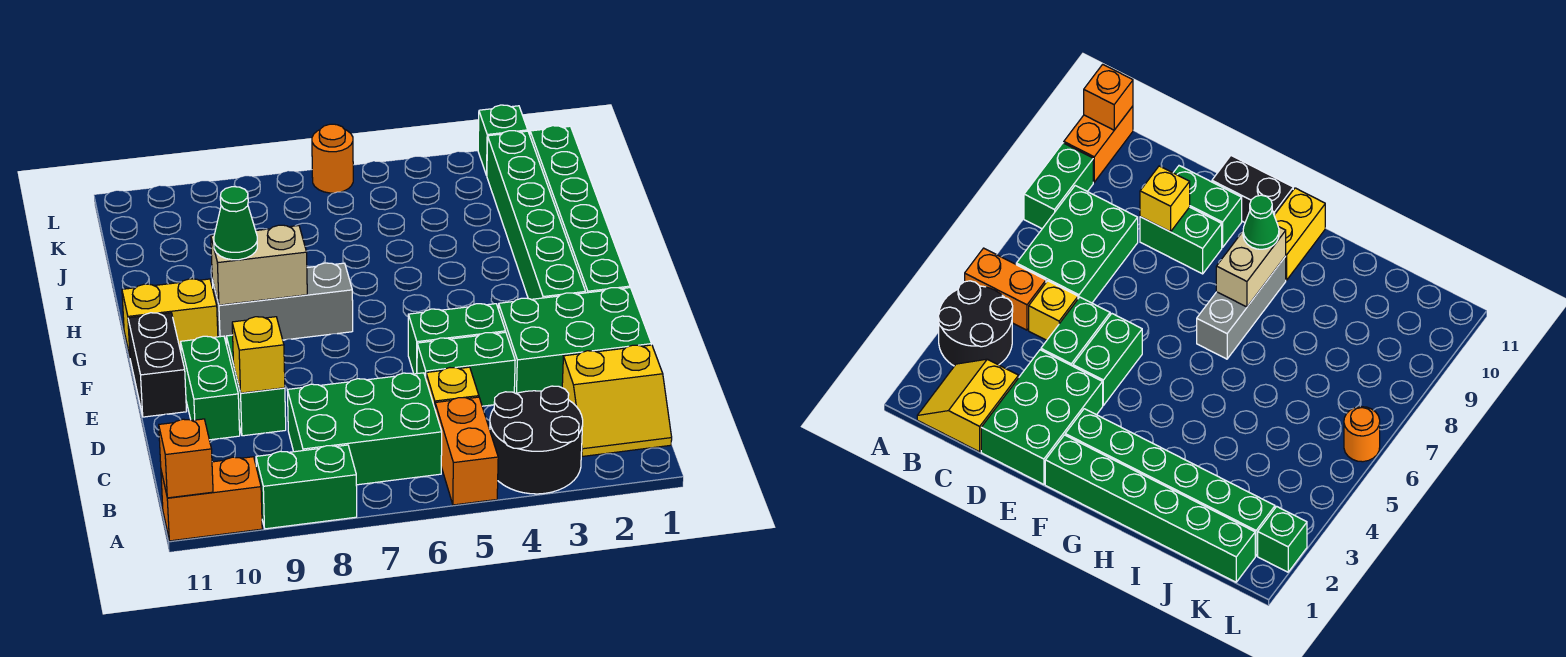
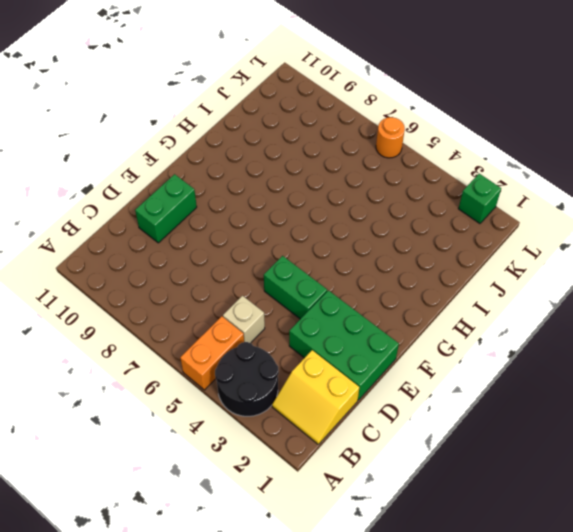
tan brick C5 level 1 -> yellow brick C5 level 1
none -> green brick A8:A9 level 1
none -> orange brick A10:A11 level 1
none -> green brick B6:C8 level 1

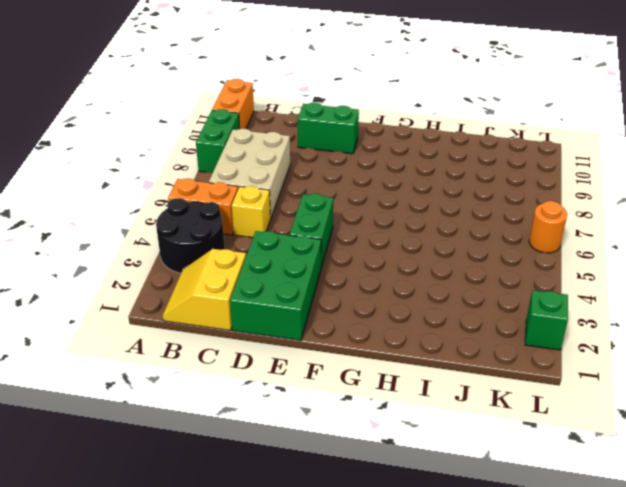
tan brick B6:C8 level 1 -> green brick B6:C8 level 1
none -> green brick D4:D5 level 1
none -> green brick D9:E9 level 1
none -> black brick E11:F11 level 1

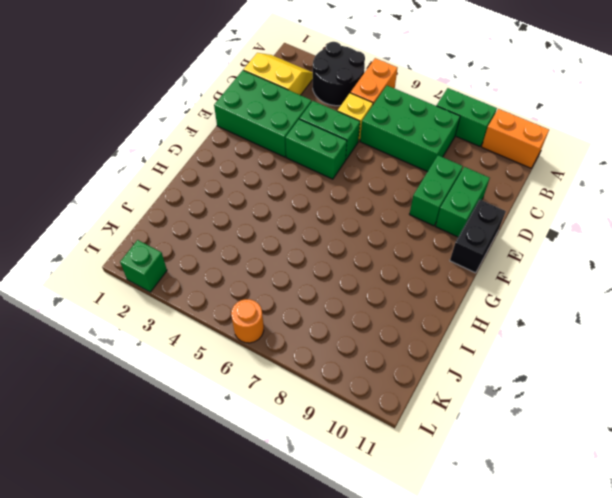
none -> green brick F1:K1 level 1
none -> green brick F2:K2 level 1
none -> grey brick G7:G9 level 1

